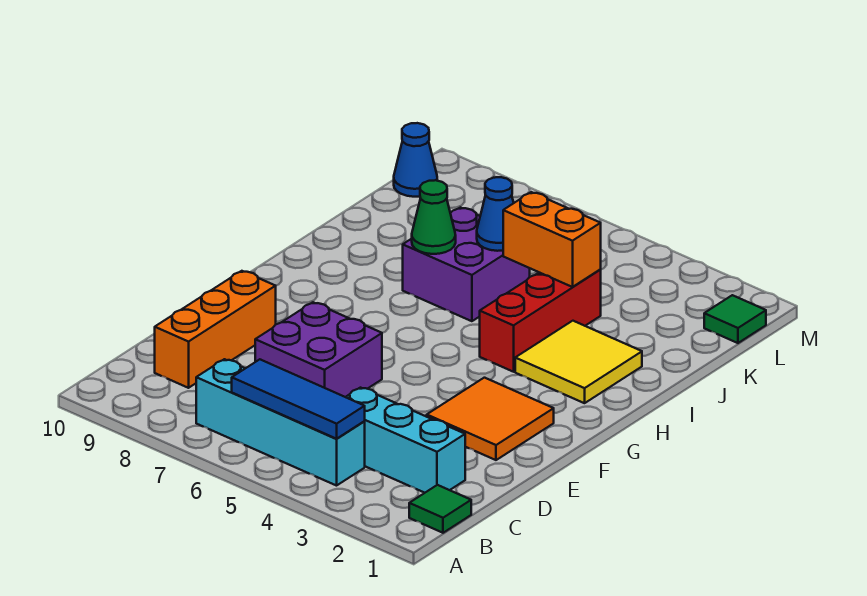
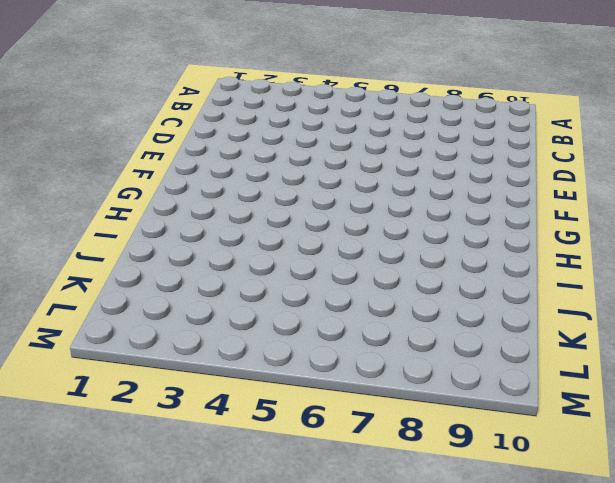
none -> green tile B1 level 1
none -> cyan brick B4:B7 level 1
none -> cyan brick C2:C4 level 1

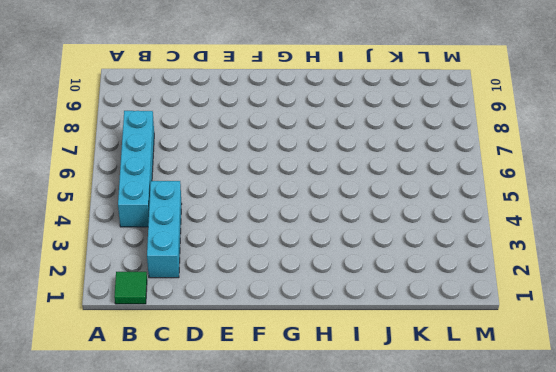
none -> orange brick C9:E9 level 1
none -> purple brick D6:E7 level 1
none -> orange tile E2:F3 level 1

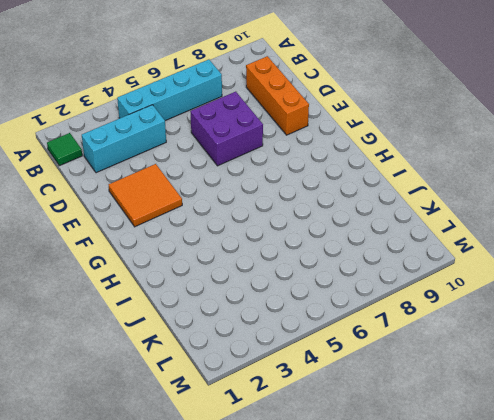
none -> yellow tile H2:I3 level 1
none -> red brick H4:J4 level 1
none -> purple brick I6:J7 level 1

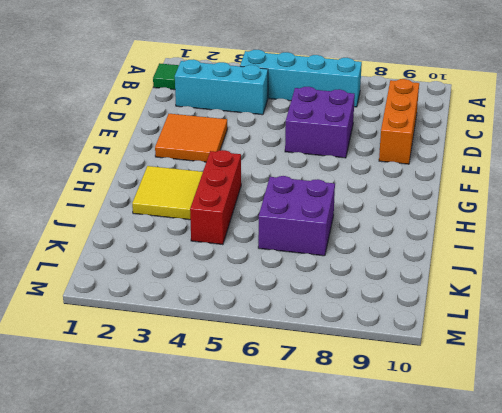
none -> green tile L1 level 1
none -> blue cone L10 level 1
none -> blue tile B4:B6 level 2

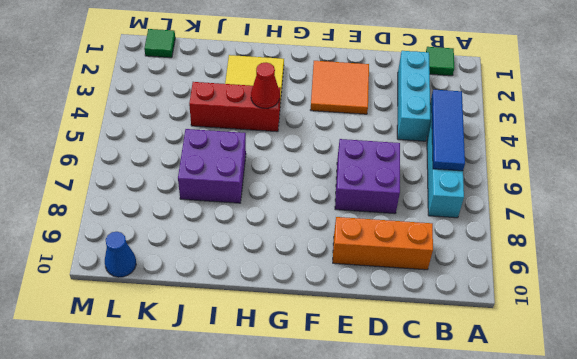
red cone H4 level 2 -> none
none -> green cone I7 level 2
none -> orange brick J4:J5 level 2
none -> blue cone J6 level 2

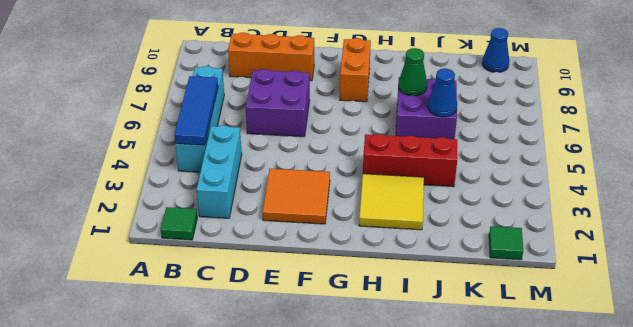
orange brick G8:G9 level 1 -> orange brick J4:J5 level 2

